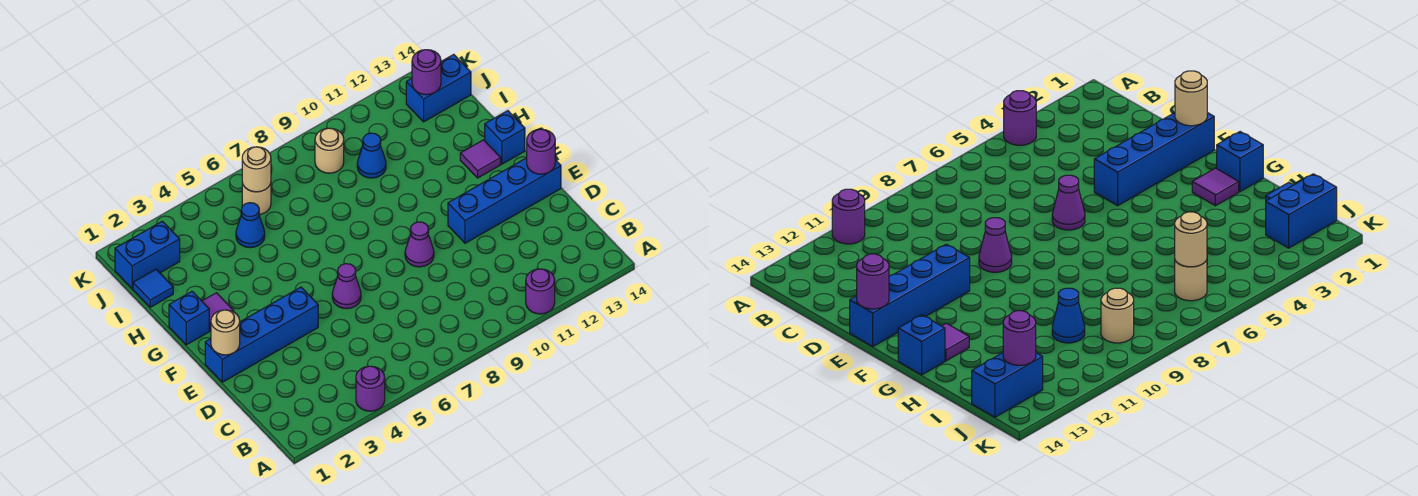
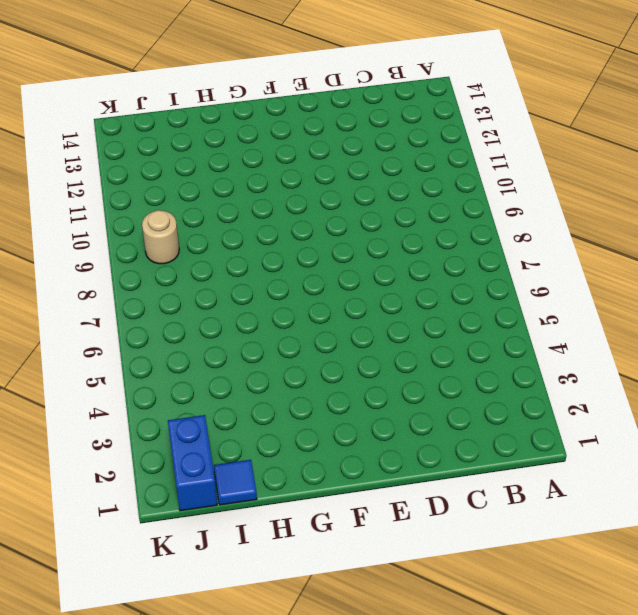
none -> purple round brick A4 level 1
none -> purple round brick A11 level 1
none -> blue brick E1:E4 level 1

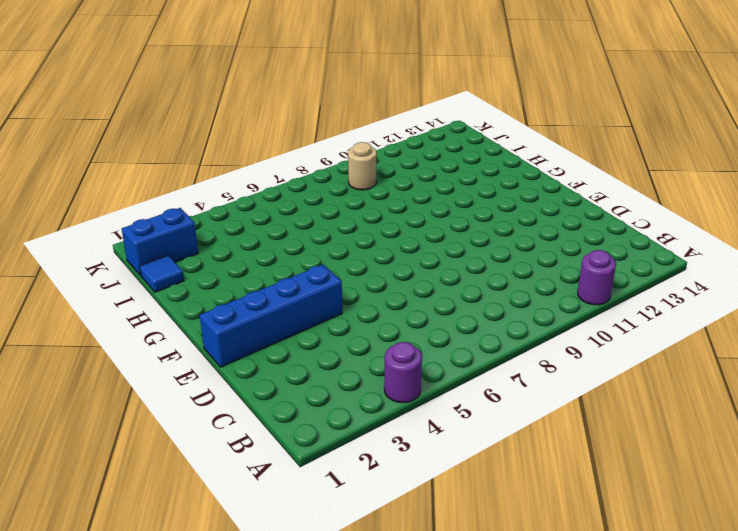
none -> purple cone E6 level 1
none -> purple cone E9 level 1
none -> blue brick E11:E14 level 1

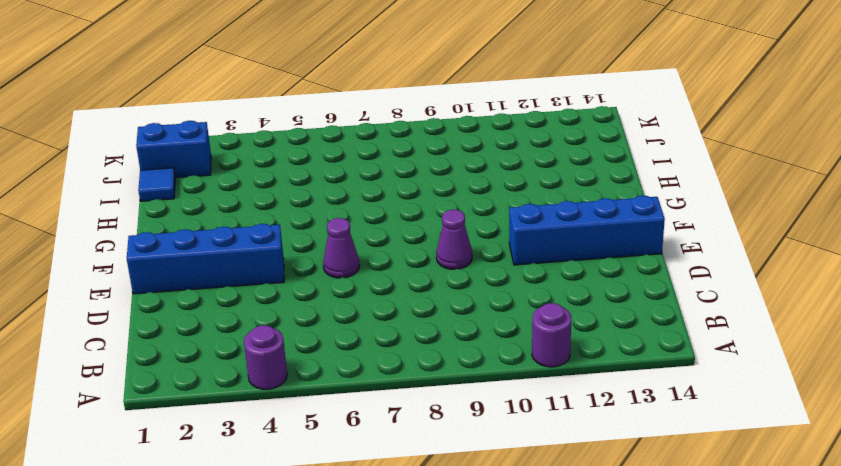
none -> blue brick G1 level 1
none -> purple tile G2 level 1
none -> purple tile G13 level 1

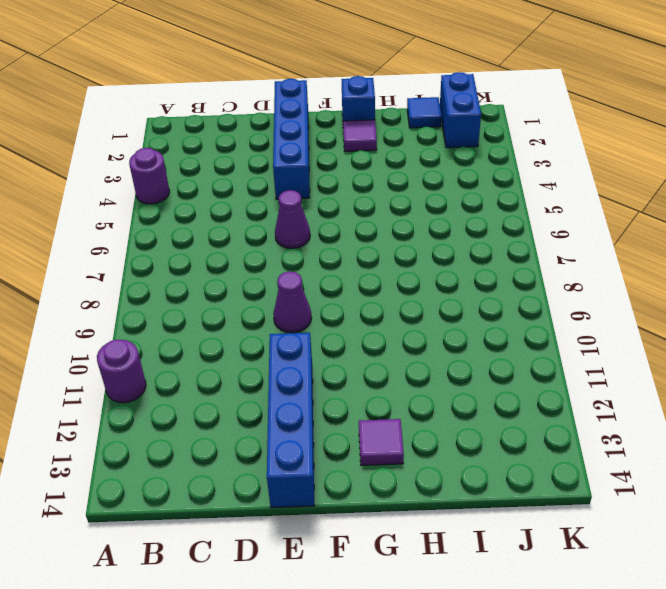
none -> blue brick G14 level 1
none -> blue cone I5 level 1
none -> blue cone I10 level 1

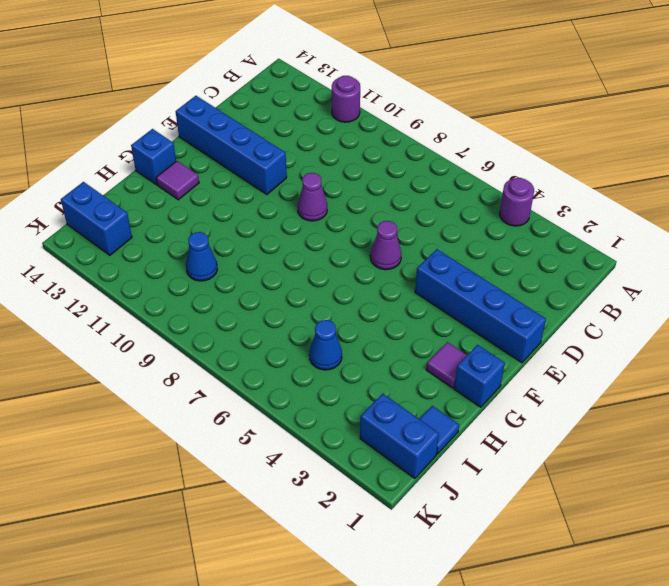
none -> tan round brick J6 level 1
none -> tan round brick J9 level 1
none -> tan round brick E1 level 2

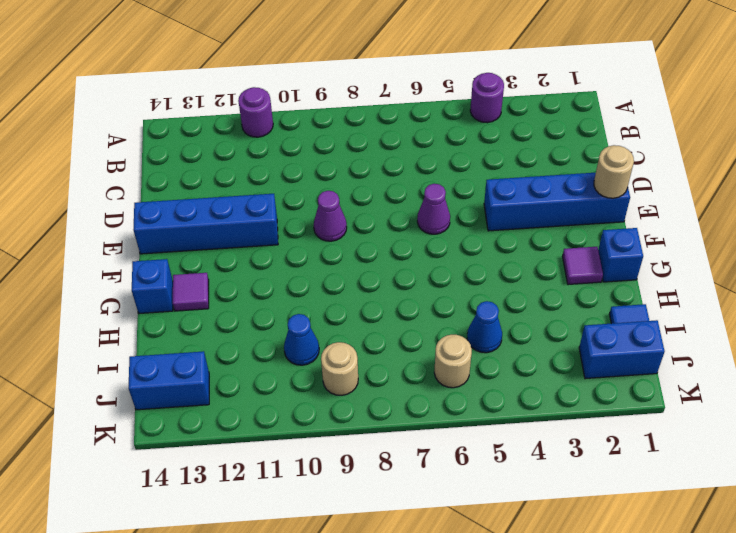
none -> purple round brick E14 level 2
none -> tan round brick J6 level 2
none -> purple round brick J13 level 2

